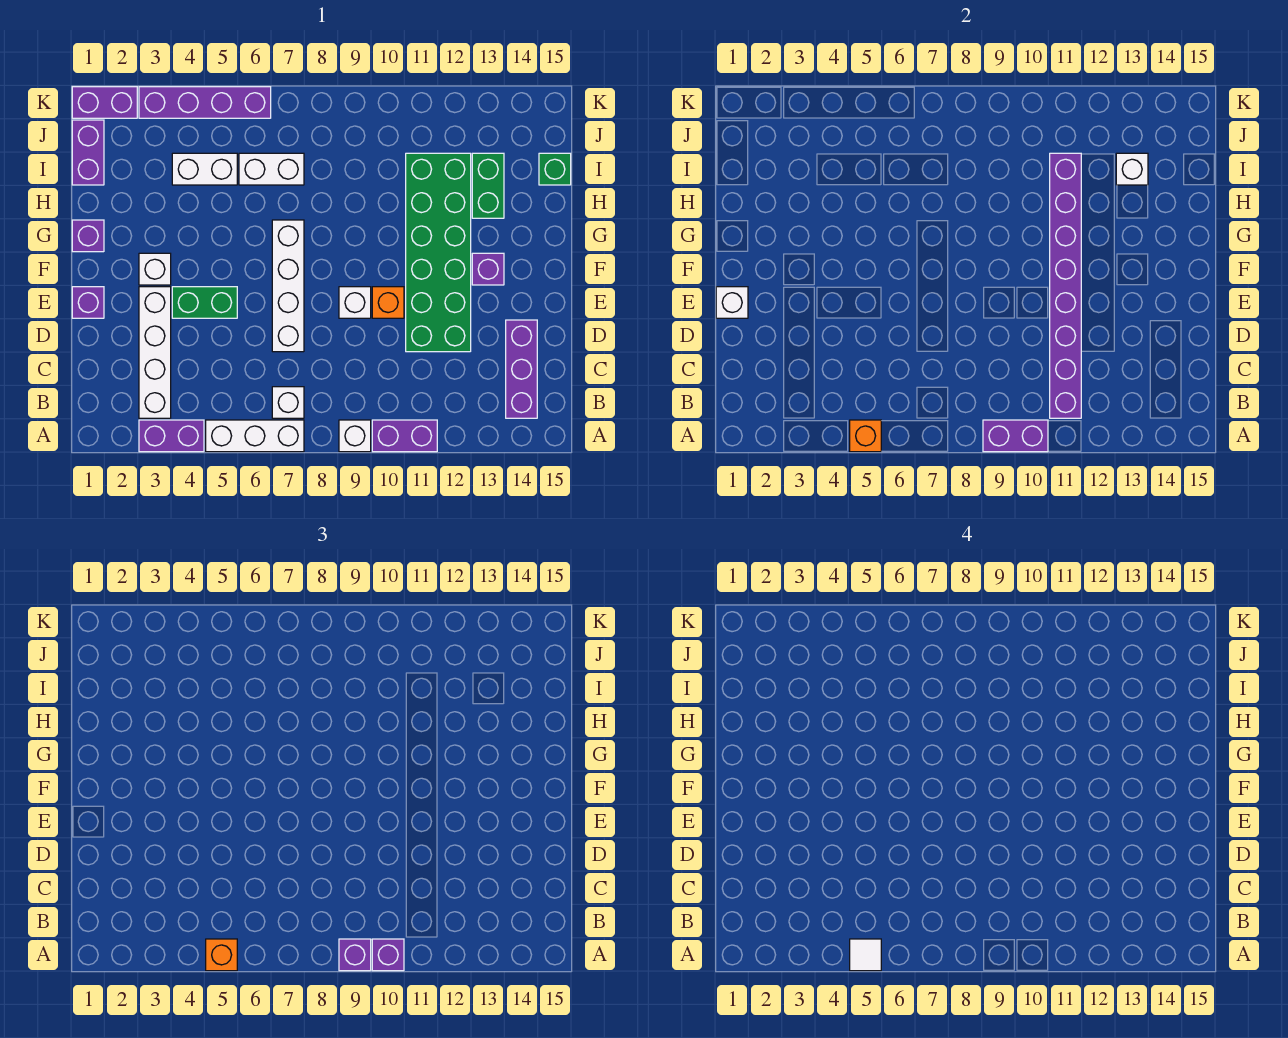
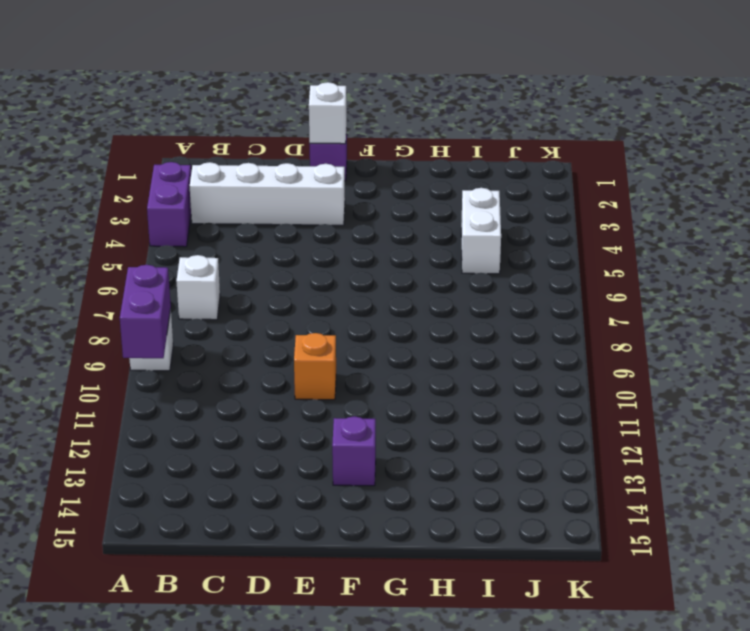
none -> white brick A5:A7 level 1
none -> purple brick A10:A11 level 1
none -> purple brick B14:D14 level 1
none -> white brick D7:G7 level 1

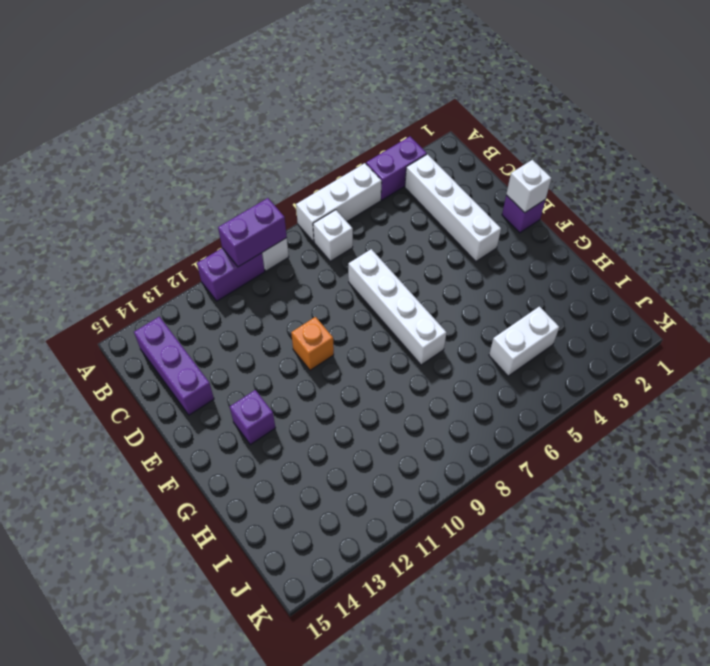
none -> green brick D11:I12 level 1
none -> green brick E4:E5 level 1
none -> white brick E9 level 1
none -> white brick F3 level 1

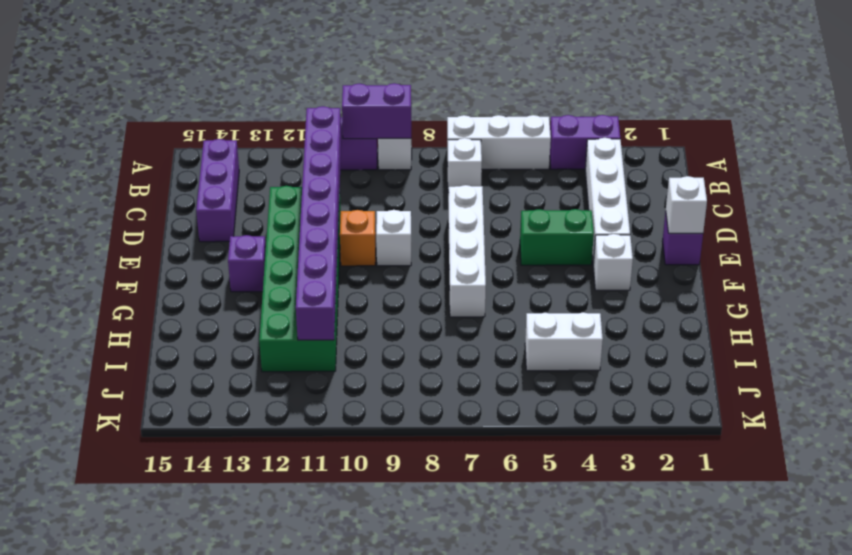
none -> purple brick G1 level 1
none -> green brick H13:I13 level 1
none -> purple brick I1:J1 level 1
none -> white brick I6:I7 level 1

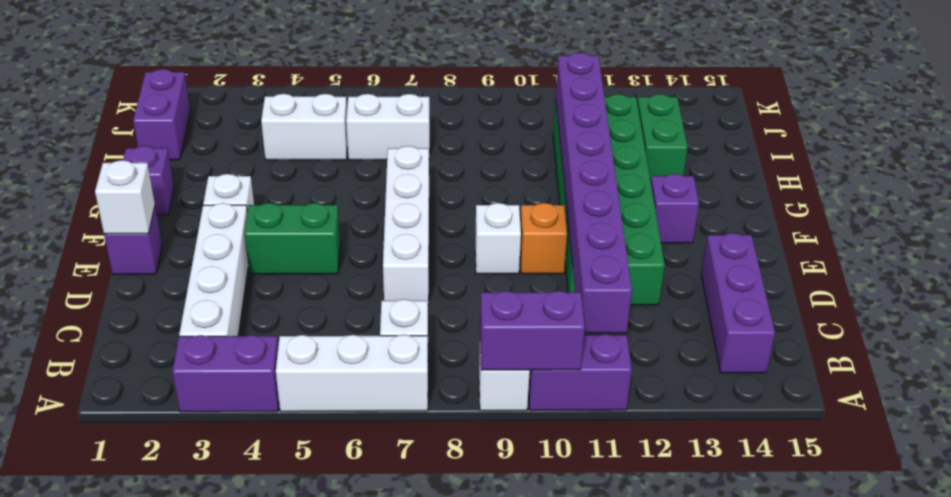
none -> green brick I15 level 1
none -> purple brick K1:K2 level 1
none -> purple brick K3:K6 level 1
none -> orange brick A5 level 2

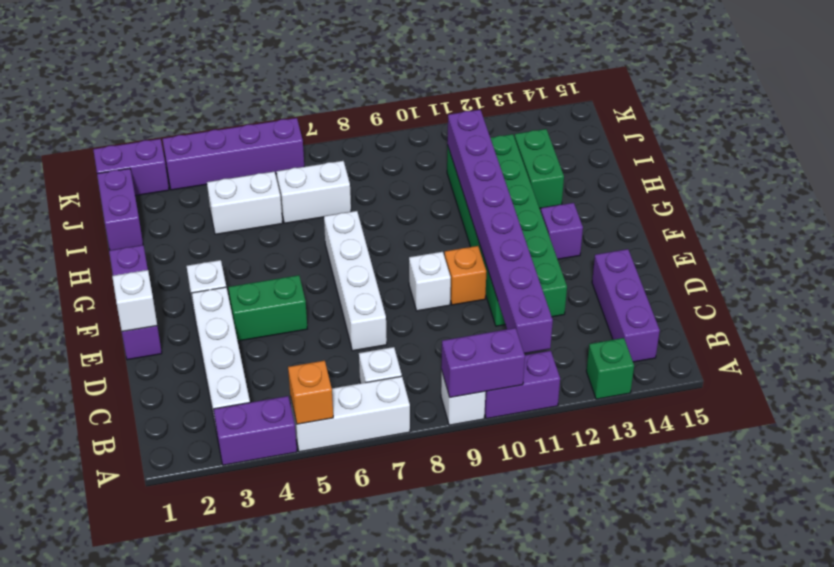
green brick A13 level 1 -> green brick I15 level 1
none -> white brick I13 level 2
none -> orange brick A5 level 3
none -> purple brick A9 level 3
none -> purple brick A10 level 3

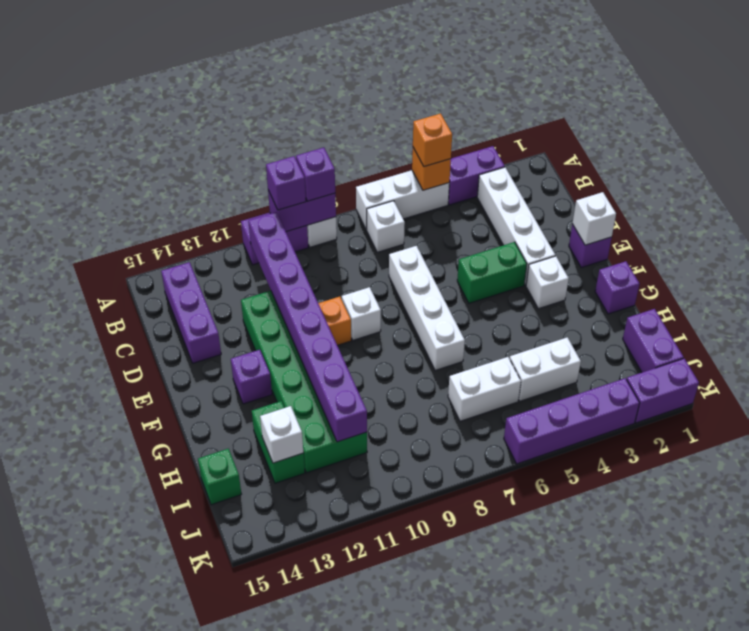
none -> white tile A5 level 4

